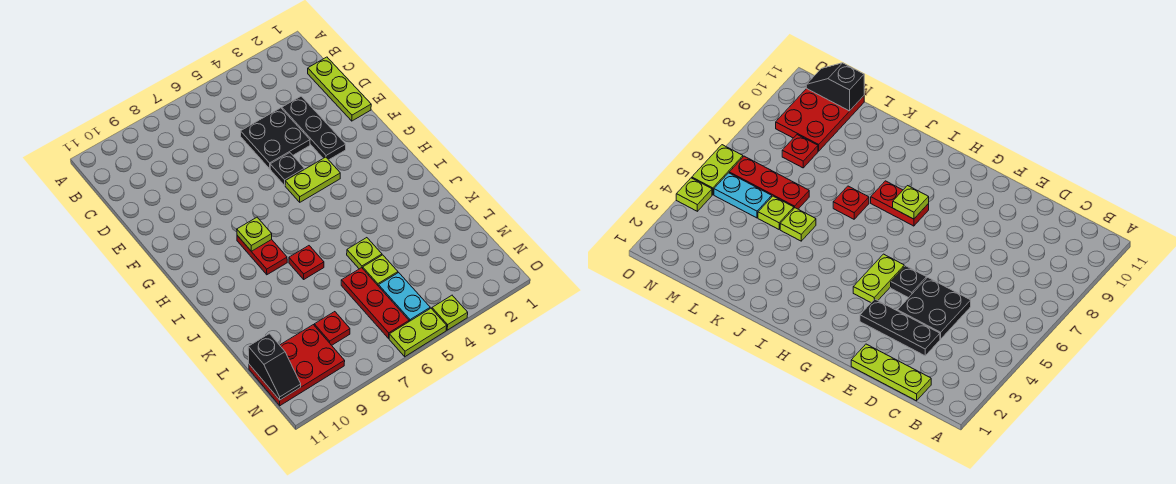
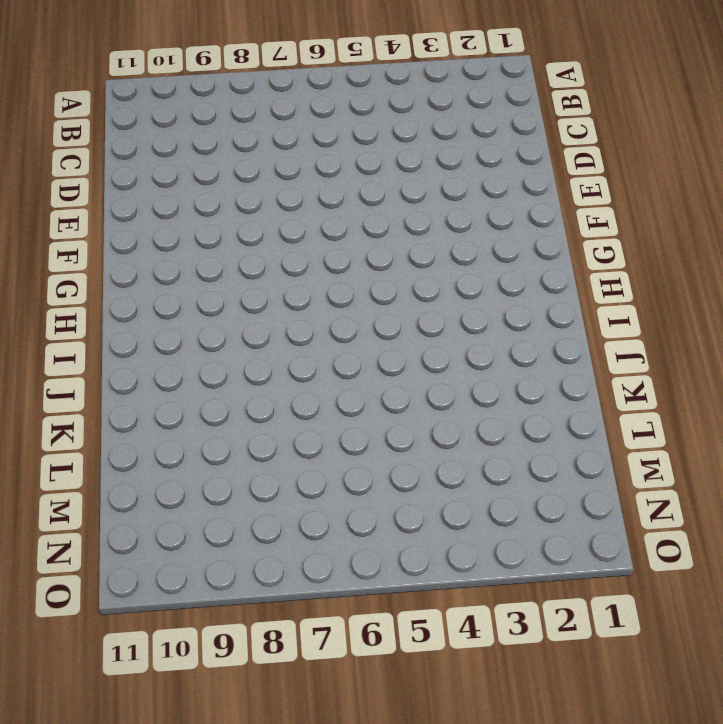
none -> lime plate C1:E1 level 1
none -> black plate D3:F3 level 1
none -> black plate D4:E5 level 1

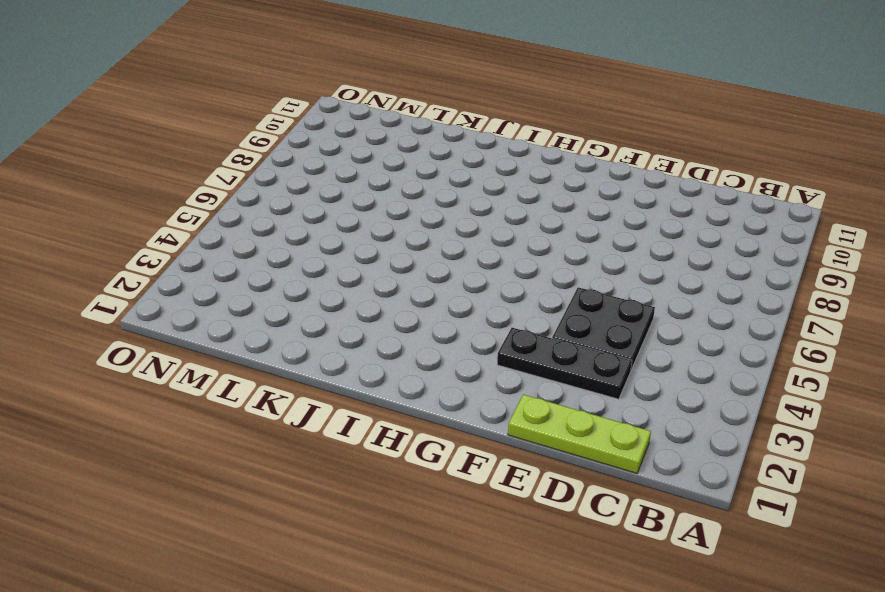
none -> black plate F5 level 1
none -> lime plate G4:G5 level 1
none -> red plate H8:I8 level 1

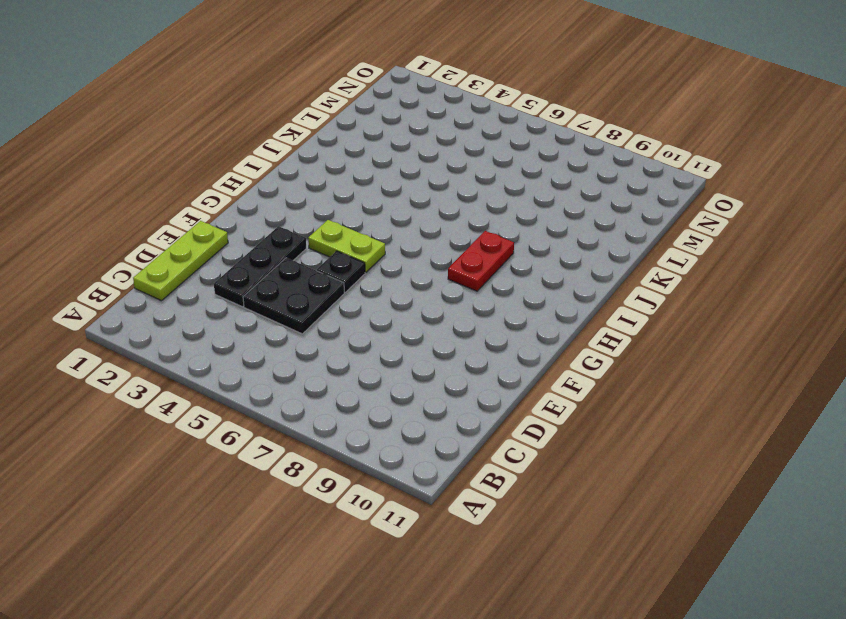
none -> red plate J7 level 1
none -> lime plate K5 level 1
none -> lime plate L5 level 1

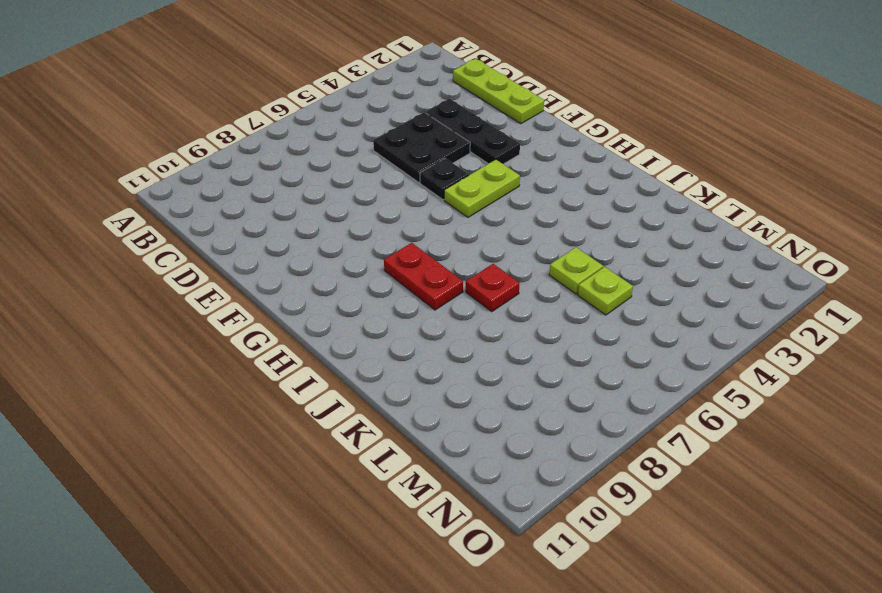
none -> red plate L6:N6 level 1
none -> cyan plate M5:N5 level 1
none -> red plate M8 level 1

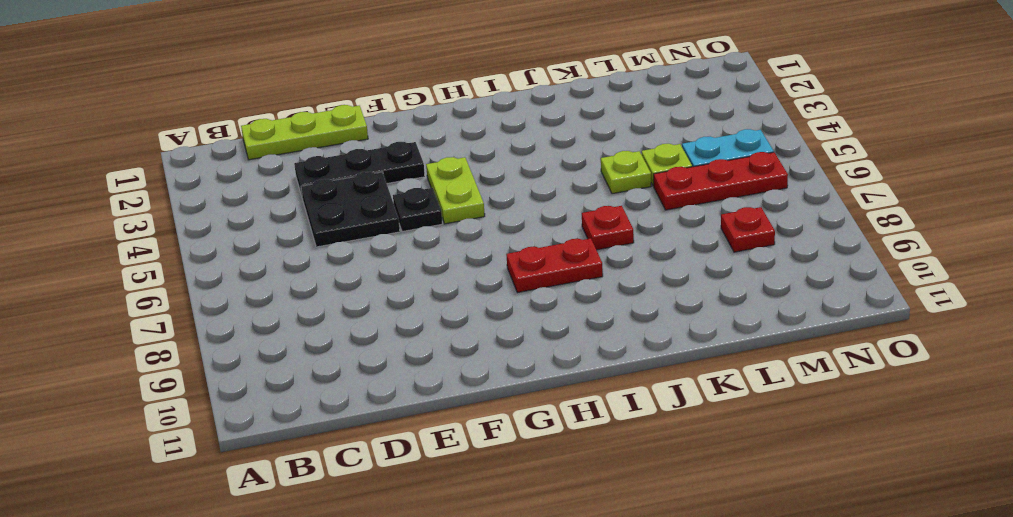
none -> red plate M9:N11 level 1
none -> lime plate O4 level 1
none -> lime plate O5:O6 level 1

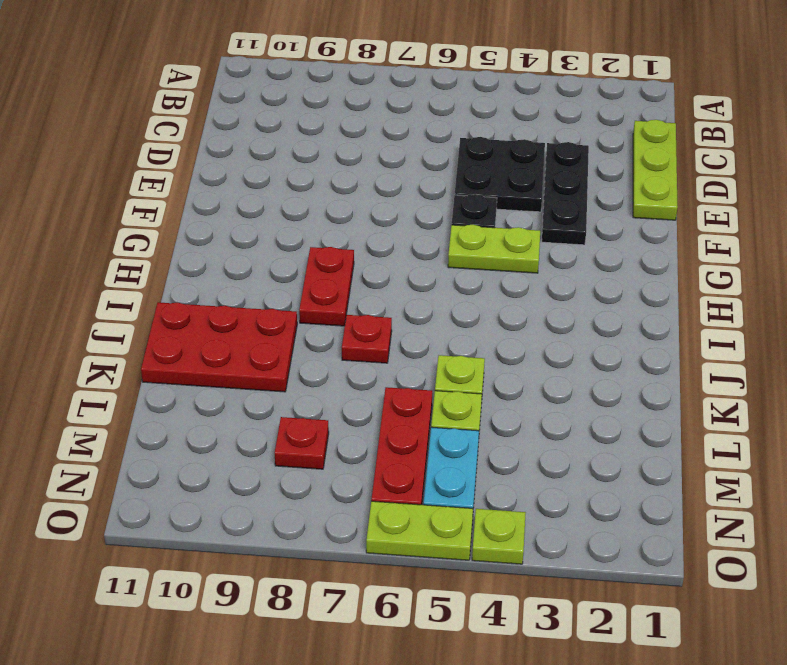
red plate J9:K11 level 1 -> red plate M9:N11 level 1
none -> lime plate H8 level 2
none -> black slope M11:N11 level 2 top M

